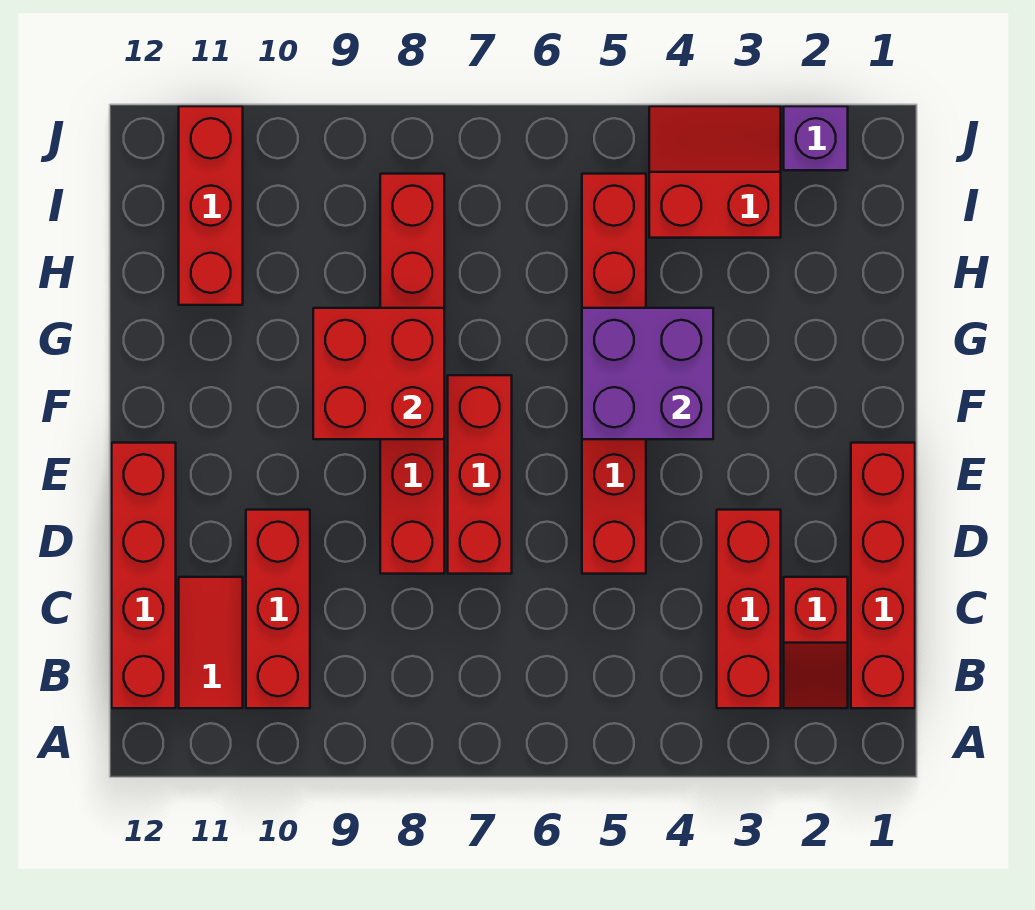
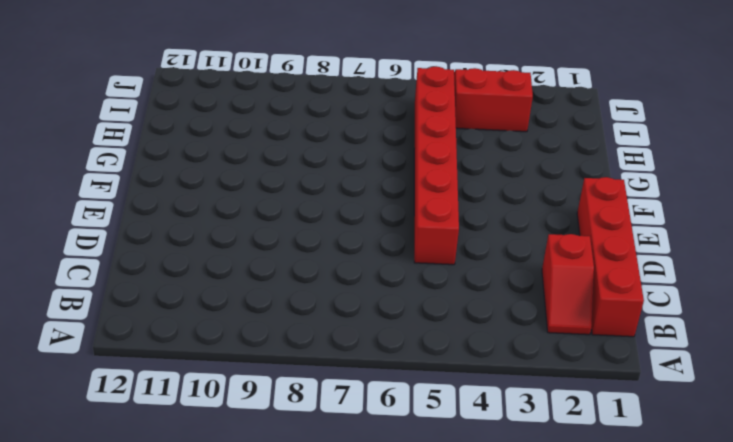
none -> red brick B3:D3 level 1
none -> red brick B10:D10 level 1
none -> red tile B11:C11 level 1

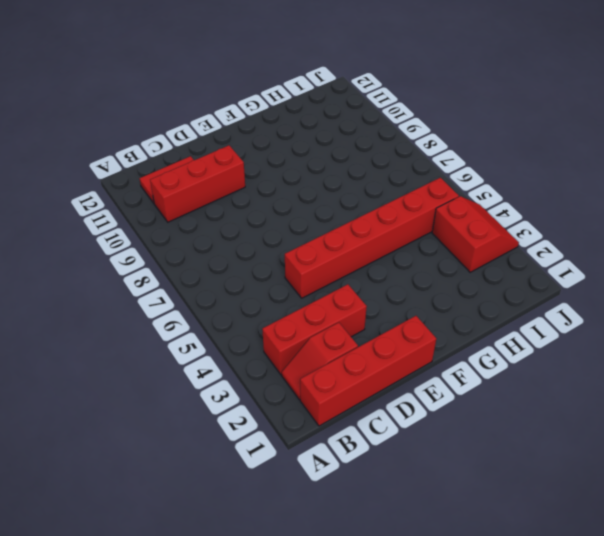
none -> red brick B12:E12 level 1
none -> red brick D7:F7 level 1
none -> red brick D8:I8 level 1

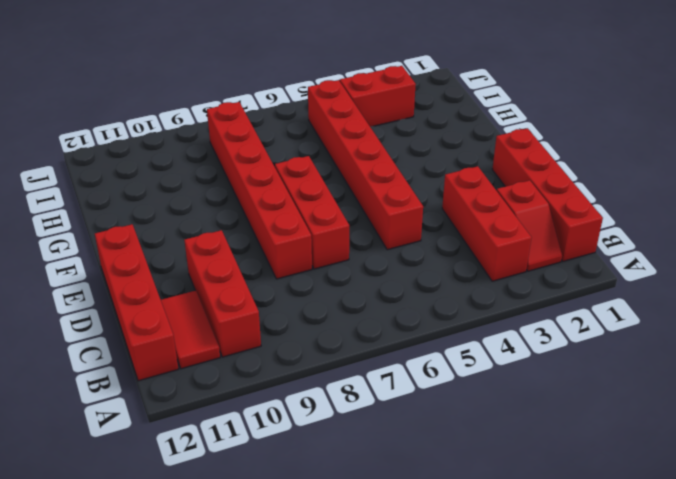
none -> red brick H11:J11 level 1
none -> purple brick J2 level 1
none -> purple brick F4:G5 level 2

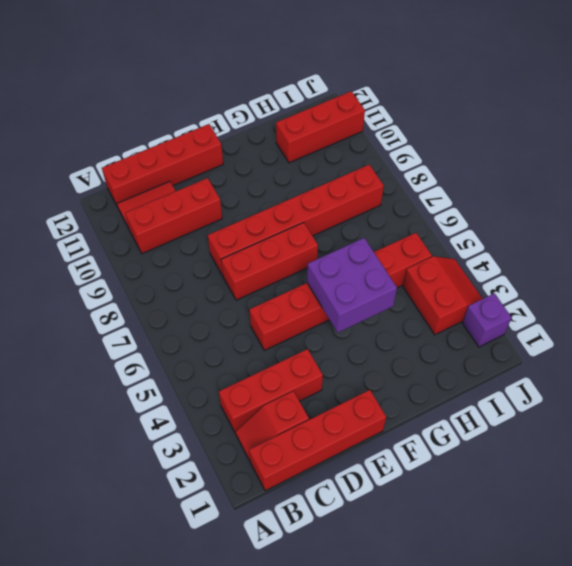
none -> red brick F8:G9 level 2

